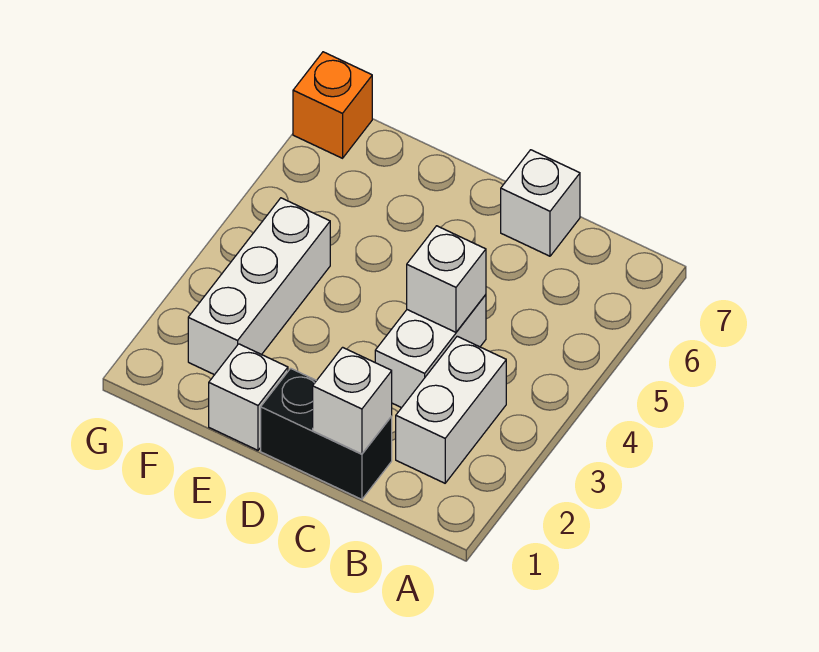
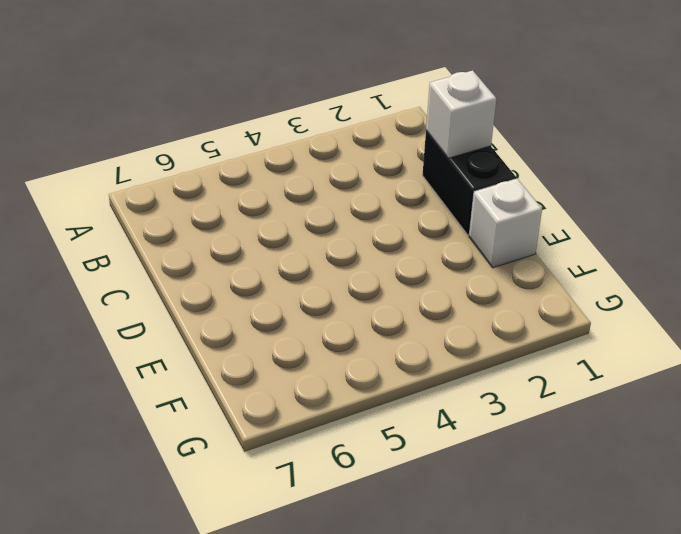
none -> white brick B2:B3 level 1
none -> white brick C3:C4 level 1

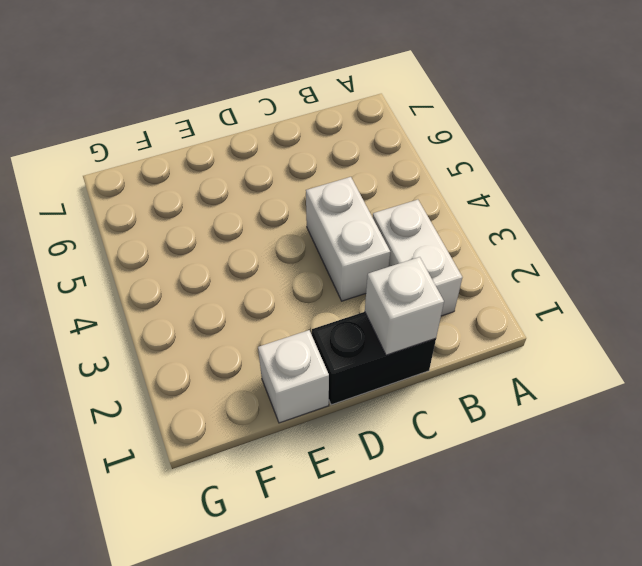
none -> white brick C7 level 1
none -> white brick F2:F4 level 1

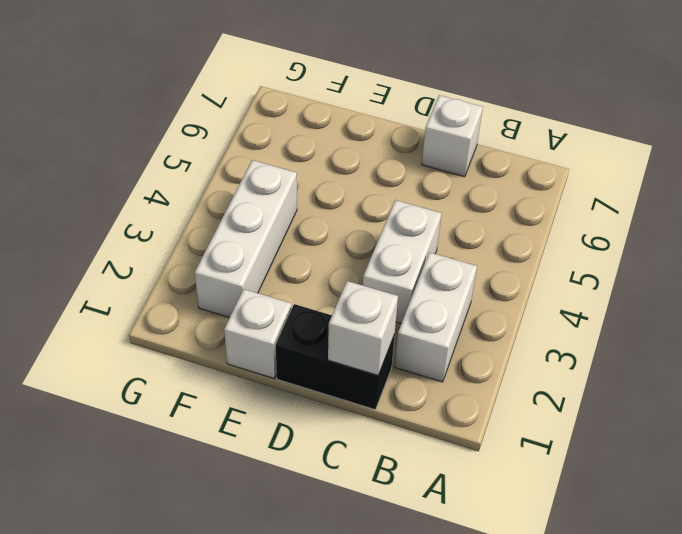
none -> orange brick G7 level 1
none -> white brick C4 level 2

